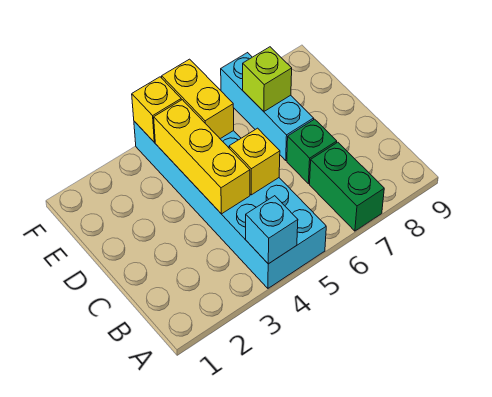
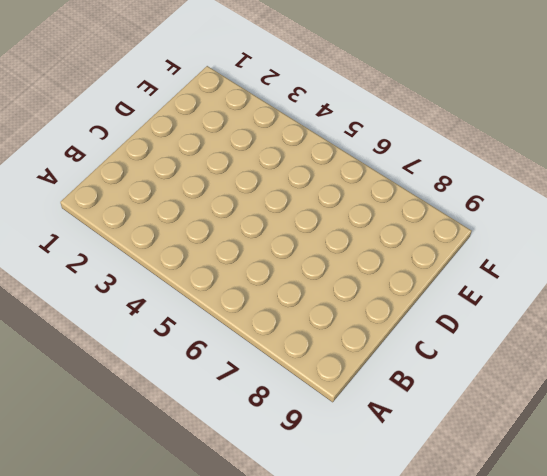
none -> cyan brick A4:F5 level 1
none -> green brick A7:B7 level 1

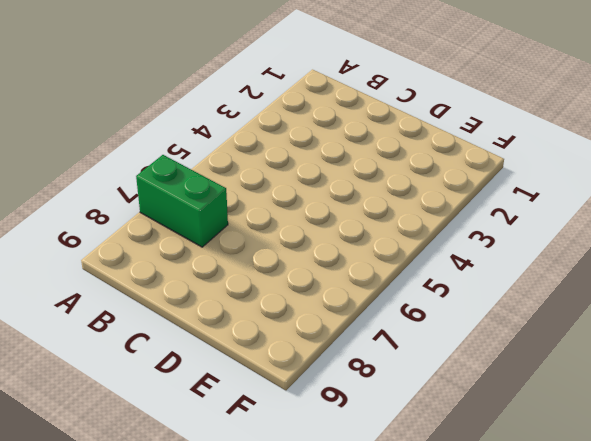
none -> cyan brick A4:F5 level 1
none -> green brick C7 level 1

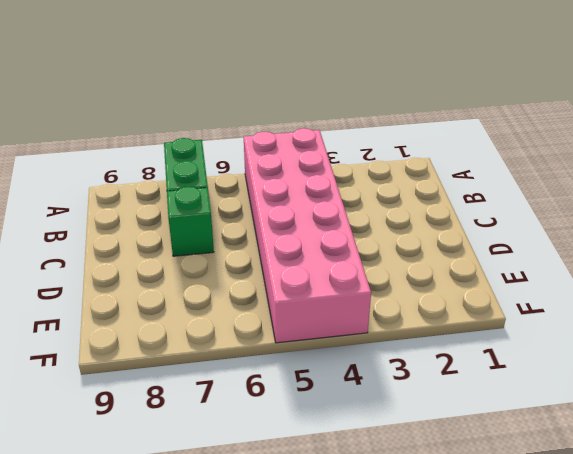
pink brick A4:F5 level 1 -> cyan brick A4:F5 level 1
none -> cyan brick D7:F7 level 1
none -> cyan brick A4 level 2

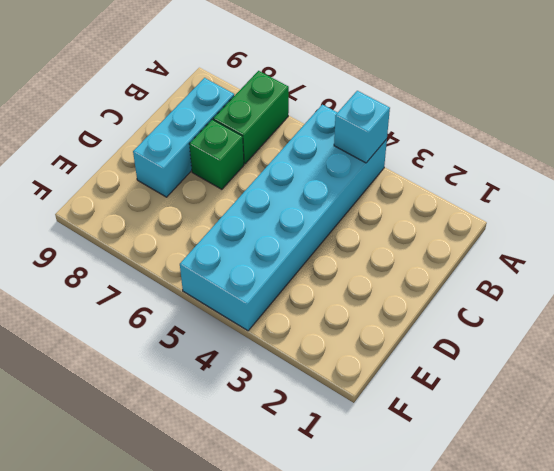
cyan brick B8:D8 level 1 -> cyan brick D7:F7 level 1
none -> yellow brick C4:E4 level 2
none -> yellow brick C5 level 2

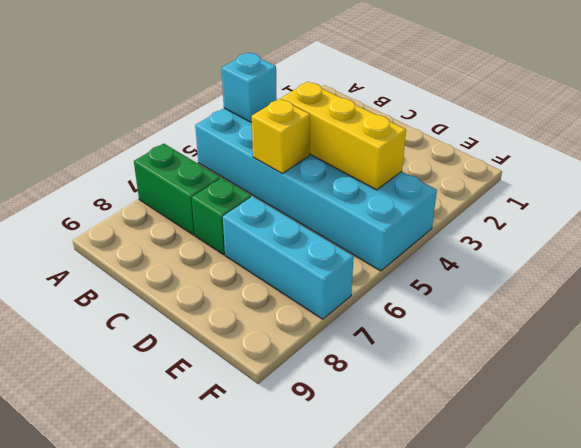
none -> yellow brick E5:F5 level 2
none -> lime brick E7 level 2

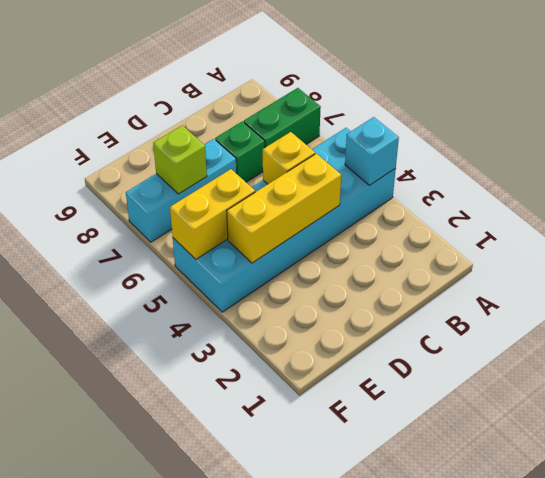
none -> yellow brick F4 level 2

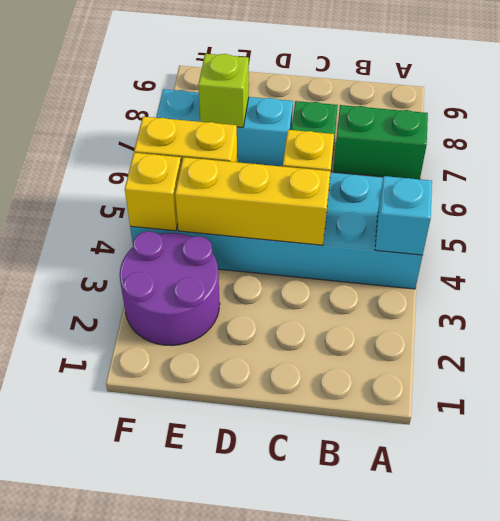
purple round brick E2:F3 level 1 -> none

